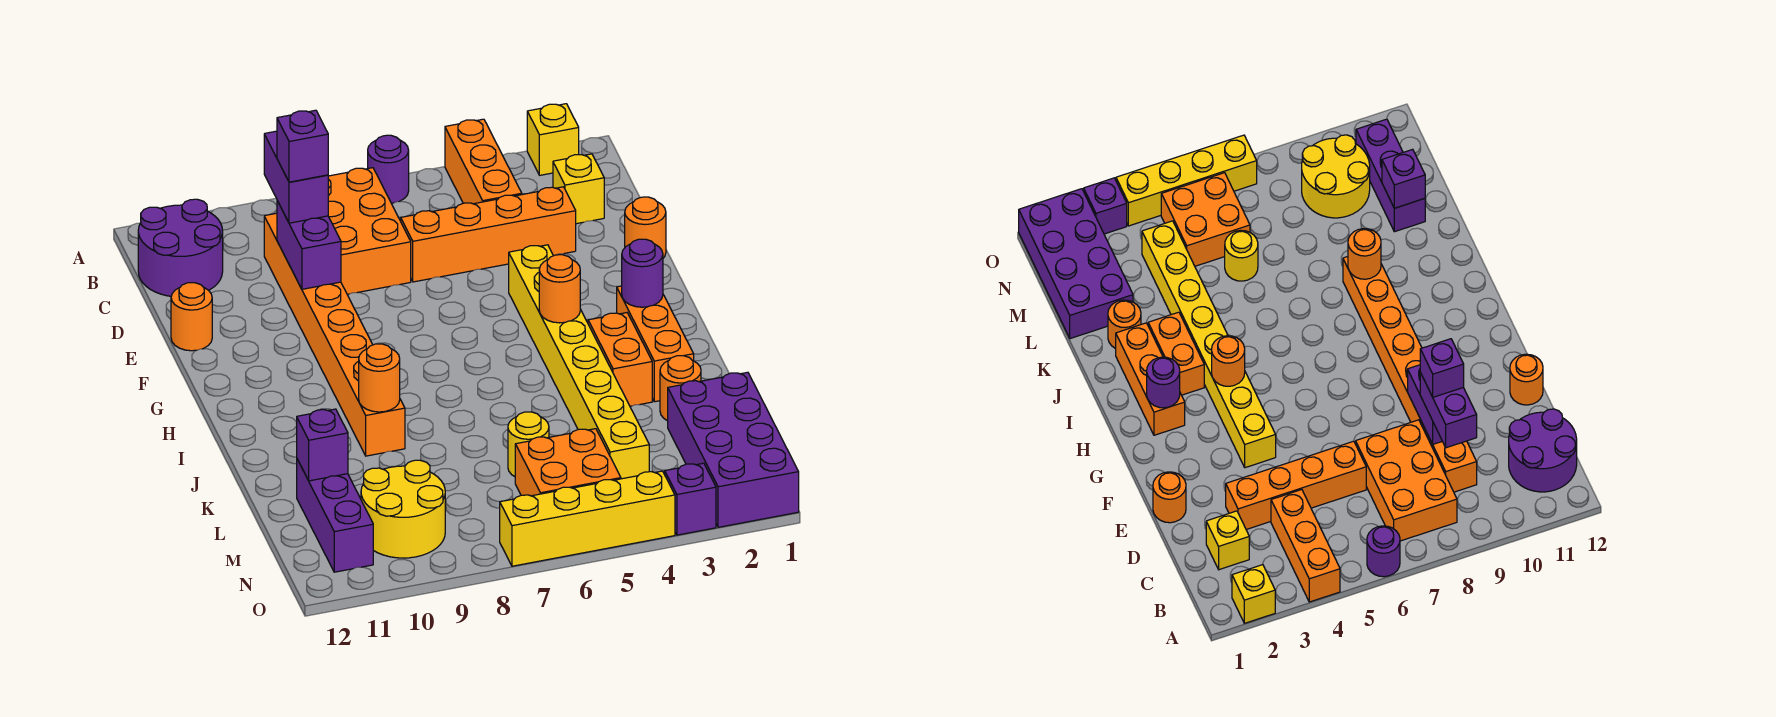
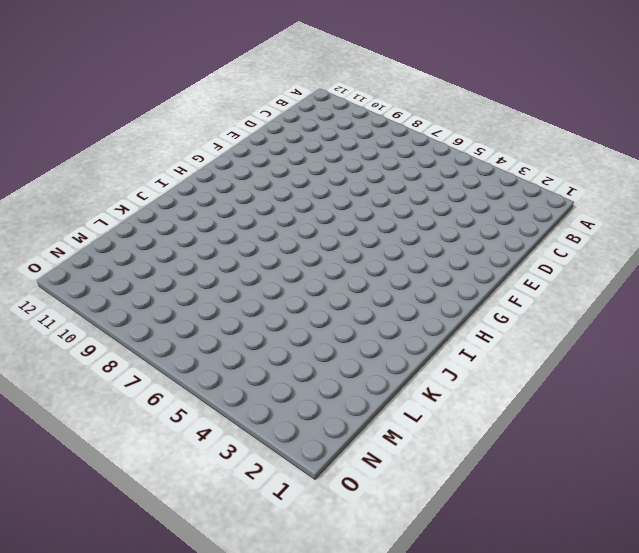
none -> yellow brick A2 level 1
none -> orange brick A4:C4 level 1
none -> purple round brick A6 level 1

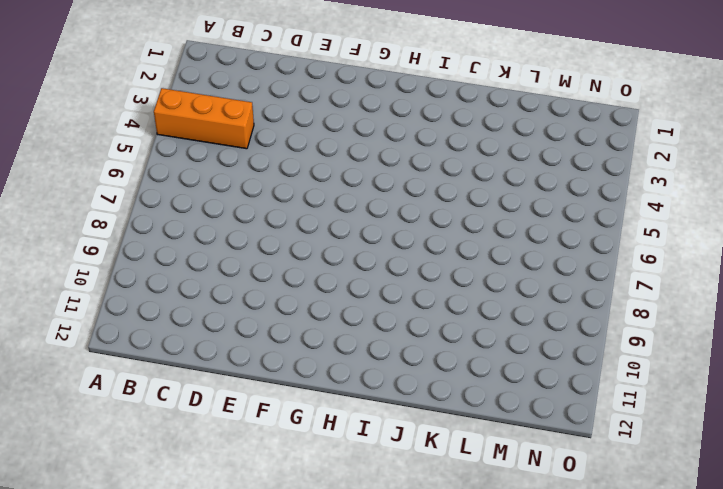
none -> yellow brick A2 level 1
none -> purple round brick A6 level 1
none -> orange brick B7:D8 level 1

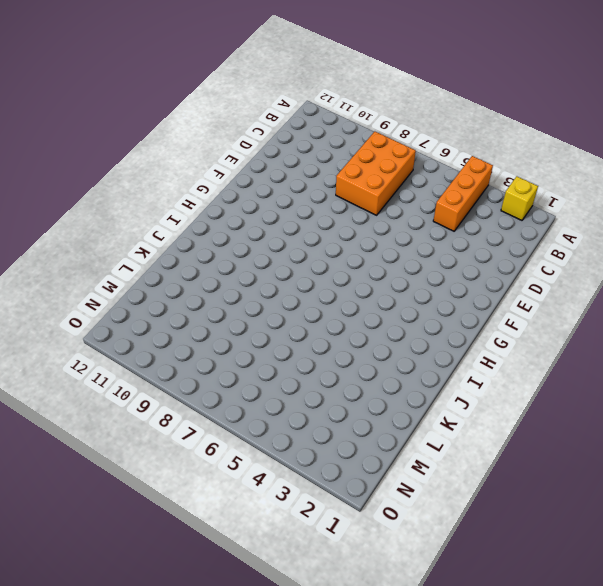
none -> purple round brick A6 level 1
none -> purple round brick B11:C12 level 1
none -> yellow brick C2 level 1

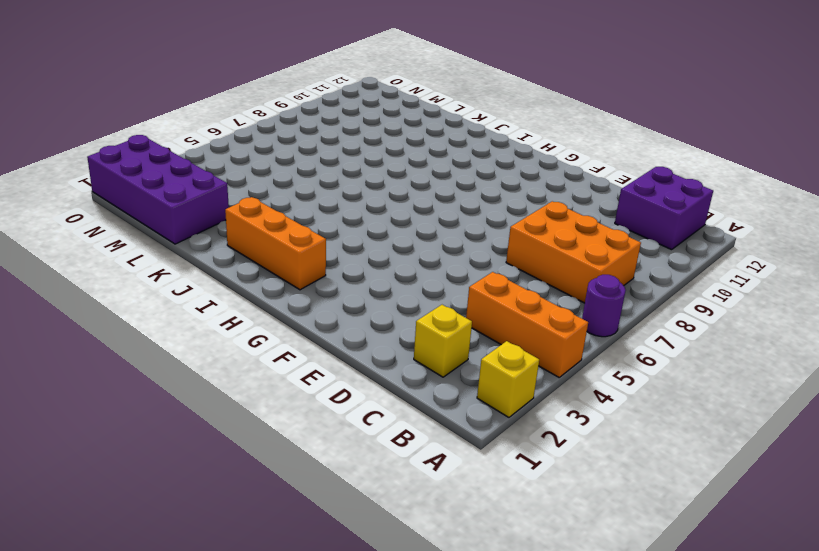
purple brick B11:C12 level 1 -> purple round brick B11:C12 level 1
none -> orange brick C9:J9 level 1
none -> orange brick D3:D6 level 1
none -> orange round brick E1 level 1

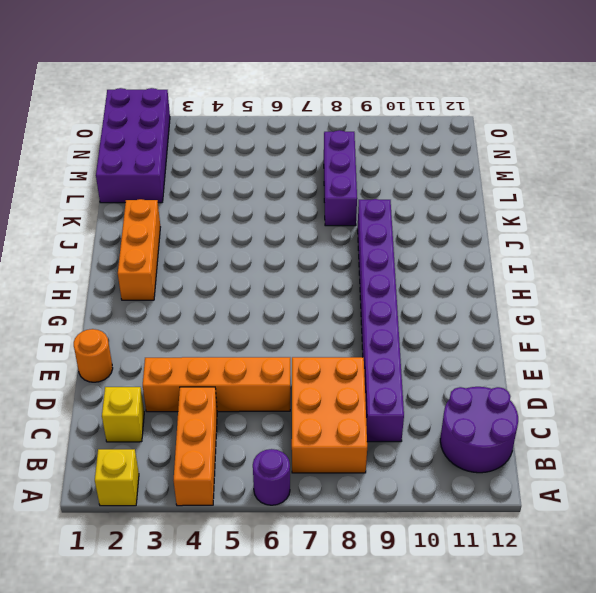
purple brick C9:J9 level 1 -> orange brick C9:J9 level 1
purple brick K8:M8 level 1 -> purple brick L11:N11 level 1
none -> orange round brick E12 level 1
none -> yellow brick F4:M4 level 1
none -> orange brick I3:J3 level 1

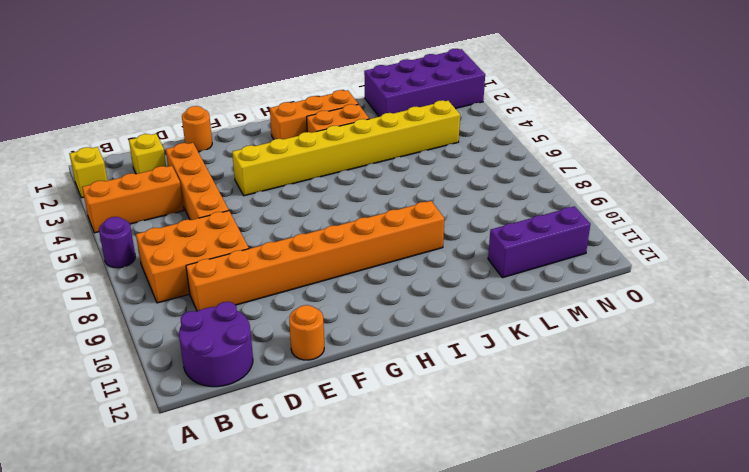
none -> orange round brick K2 level 1
none -> yellow round brick L6 level 1
none -> orange brick M5:N6 level 1

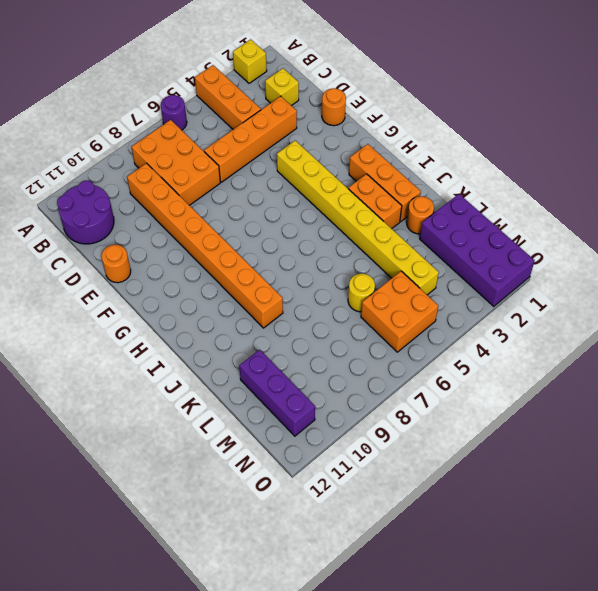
none -> yellow round brick M9:N10 level 1
none -> purple brick O3 level 1
none -> yellow brick O4:O7 level 1

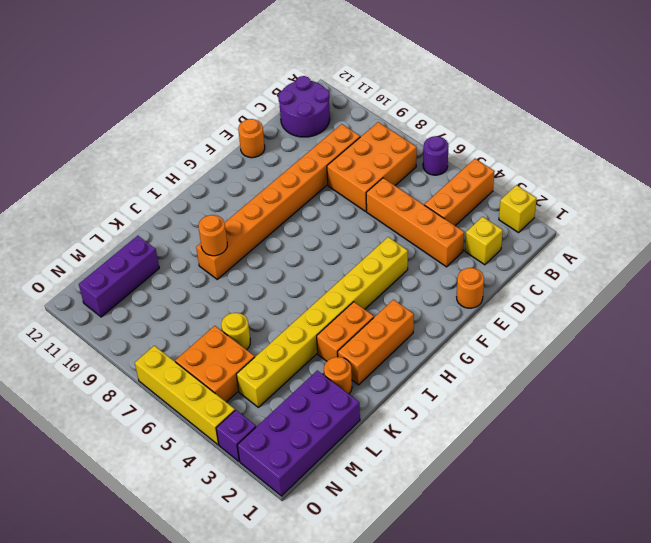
none -> yellow round brick M9:N10 level 1
none -> purple brick D9:E9 level 2
none -> purple round brick H2 level 2

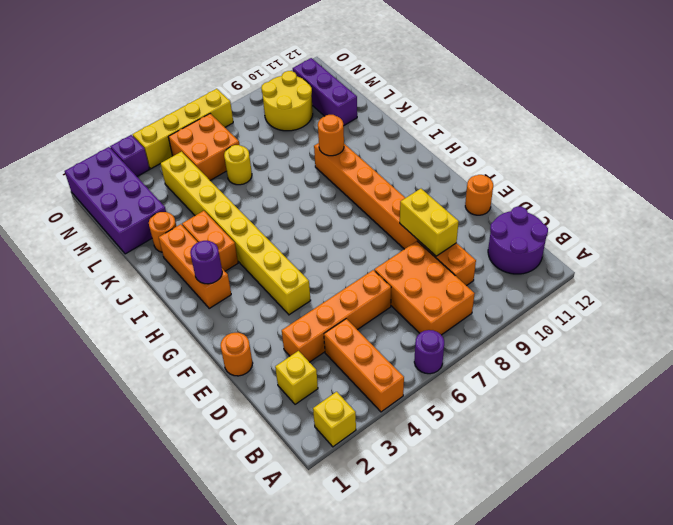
yellow brick D9:E9 level 2 -> purple brick D9:E9 level 2
none -> orange round brick H4 level 2
none -> purple brick L11 level 2
none -> purple brick C9:D9 level 3

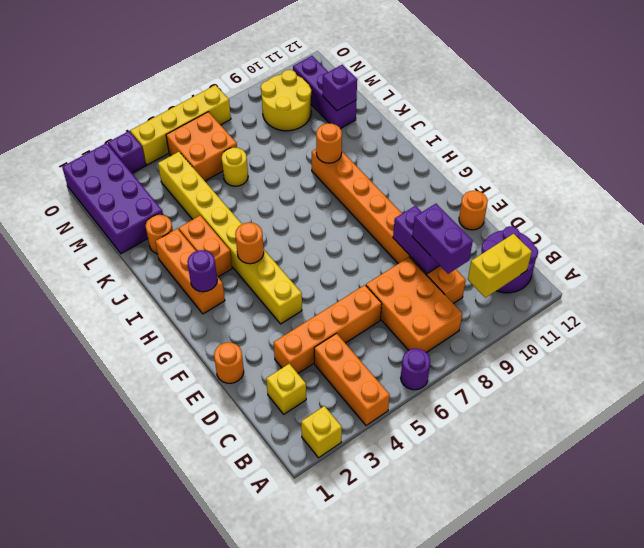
yellow brick B10:B11 level 2 -> none
none -> purple brick D9 level 4

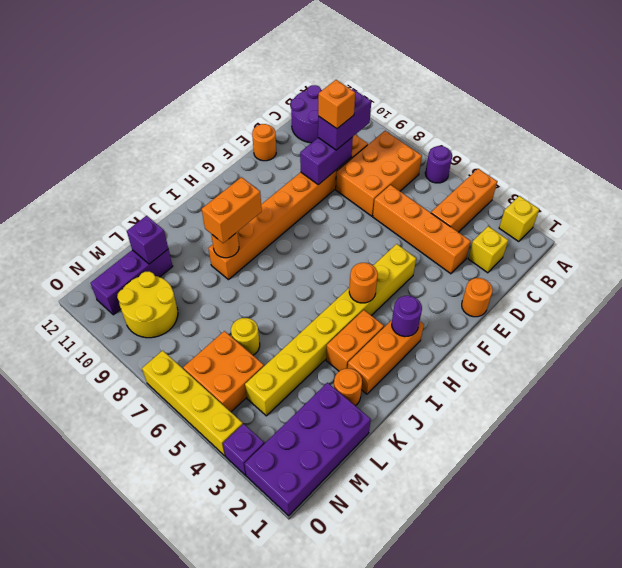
orange brick D9 level 4 -> purple brick D9 level 4
orange brick I9:J9 level 3 -> none

